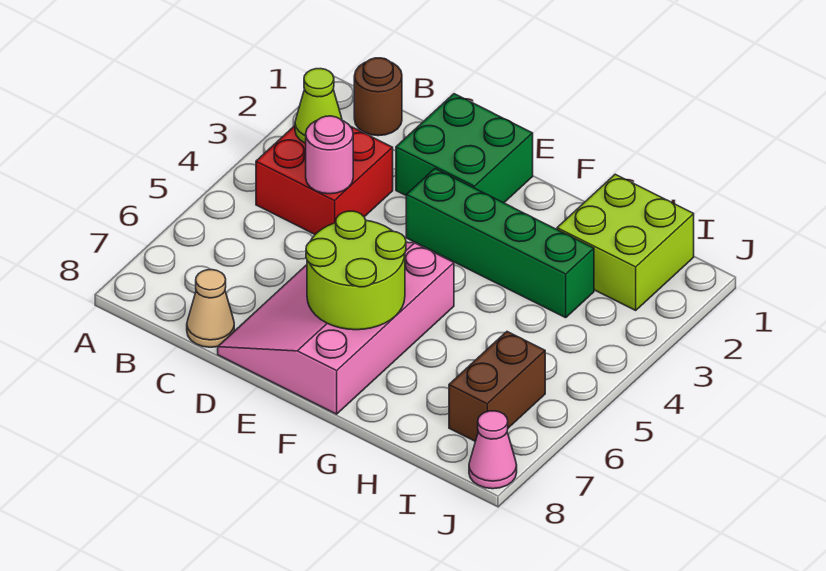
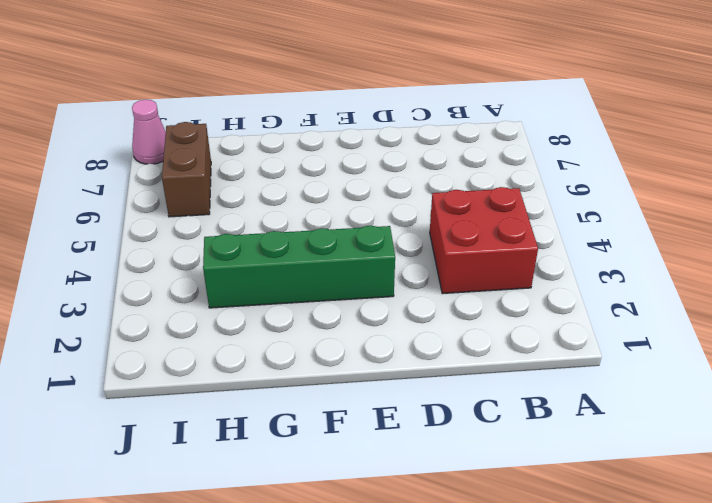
none -> brown round brick B1 level 1
none -> tan cone C8 level 1
none -> green brick D1:E2 level 1

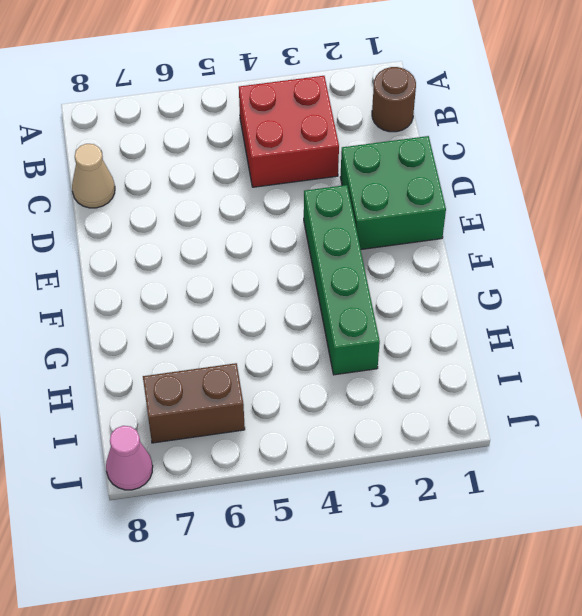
none -> pink slope D5:F8 level 1 top F
none -> lime brick H1:I2 level 1
none -> lime cone B3 level 2

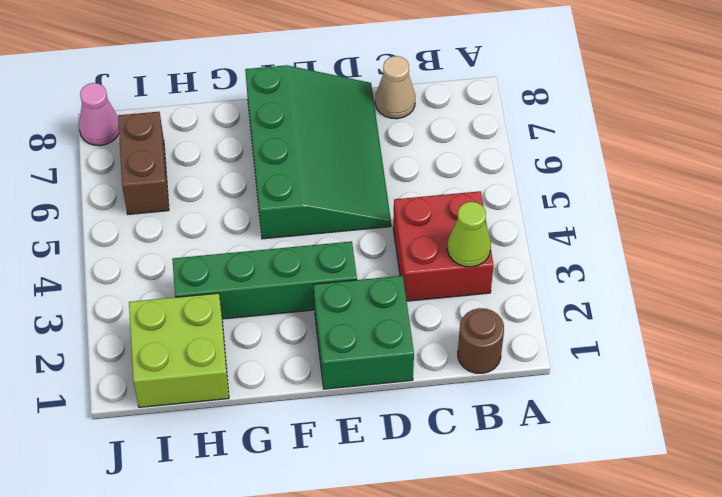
green slope D5:F8 level 1 top F -> pink slope D5:F8 level 1 top F
none -> pink round brick C4 level 2
none -> lime round brick E6:F7 level 2

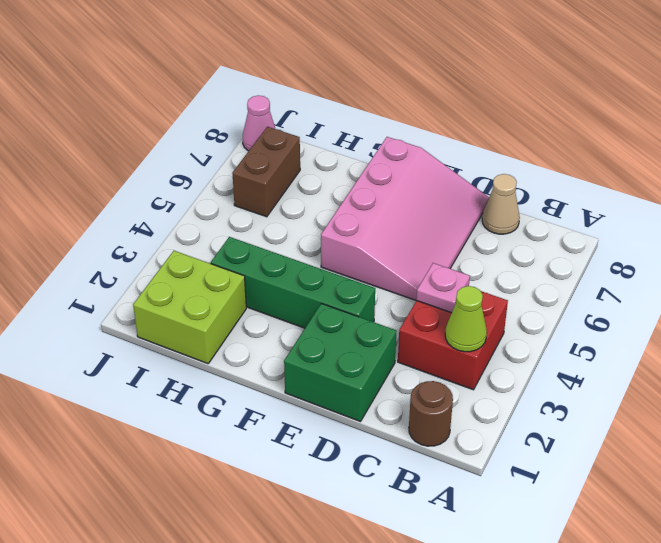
pink plate C4 level 2 -> pink round brick C4 level 2
none -> lime round brick E6:F7 level 2

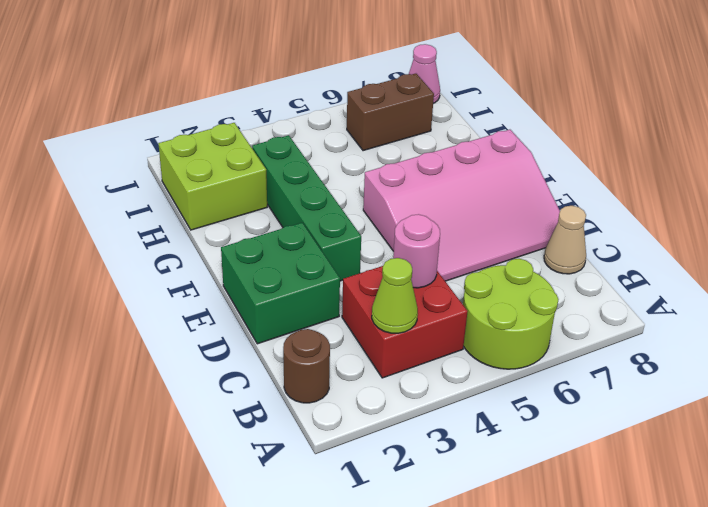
lime round brick A5:B6 level 1 -> lime round brick E6:F7 level 2

